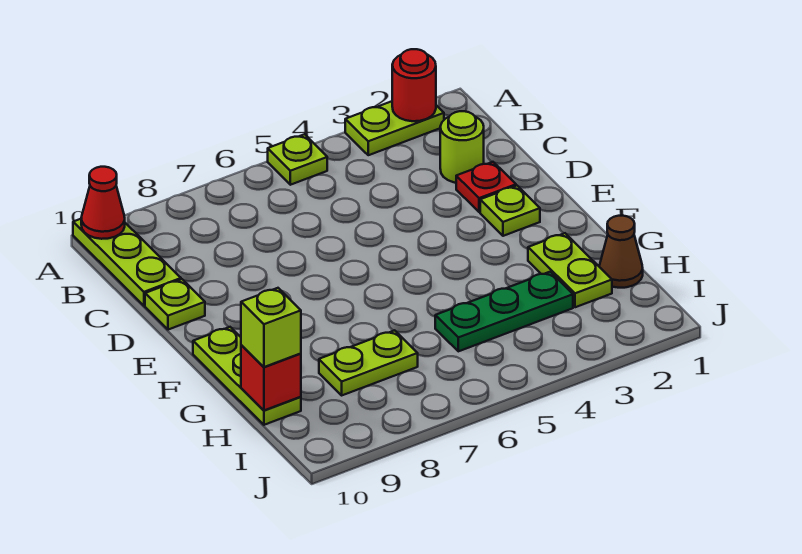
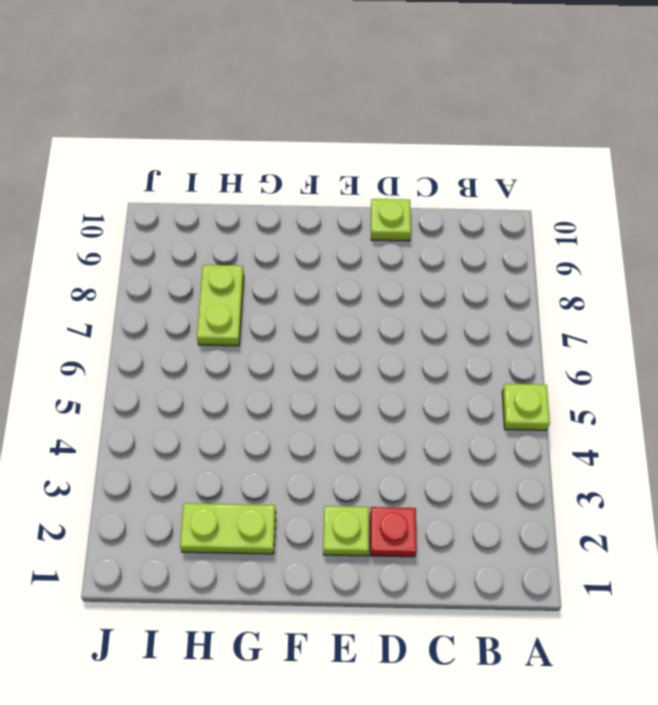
none -> lime plate A2:A3 level 1
none -> lime plate A10:C10 level 1
none -> lime round brick C2 level 1

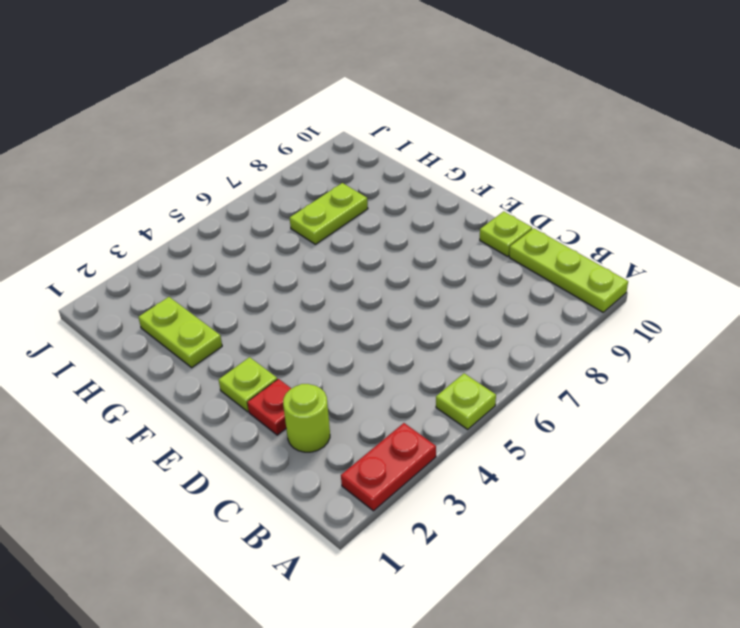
red plate A2:A3 level 1 -> lime plate A2:A3 level 1
none -> lime plate F10:H10 level 1
none -> brown cone H1 level 1
none -> green plate H3:H5 level 1

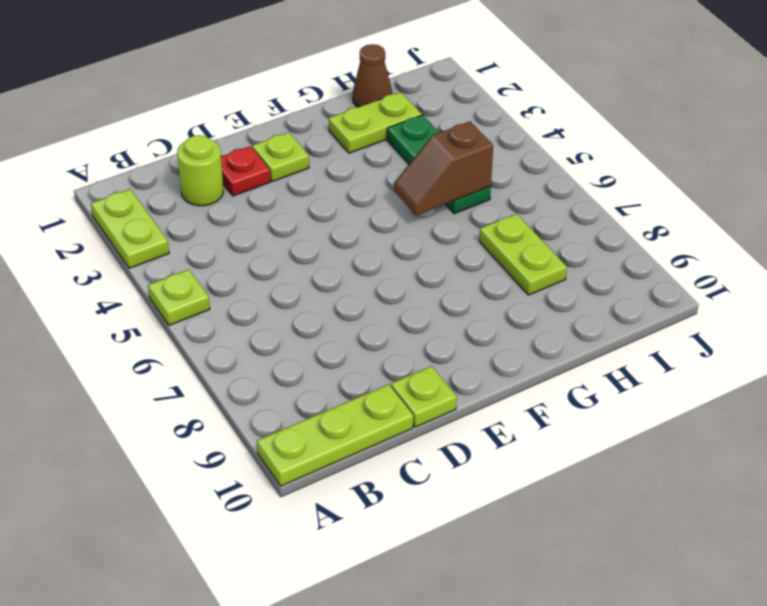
brown slope G5:H5 level 2 top H -> none
none -> lime plate F10:H10 level 1
none -> red round brick A2 level 2
none -> red cone A10 level 2

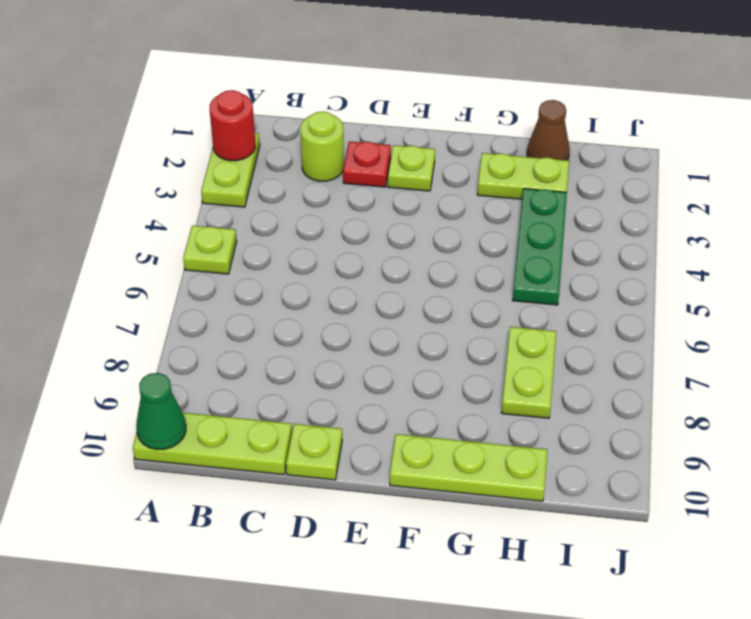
green cone A10 level 2 -> red cone A10 level 2
none -> red brick H10 level 2
none -> lime brick H10 level 3

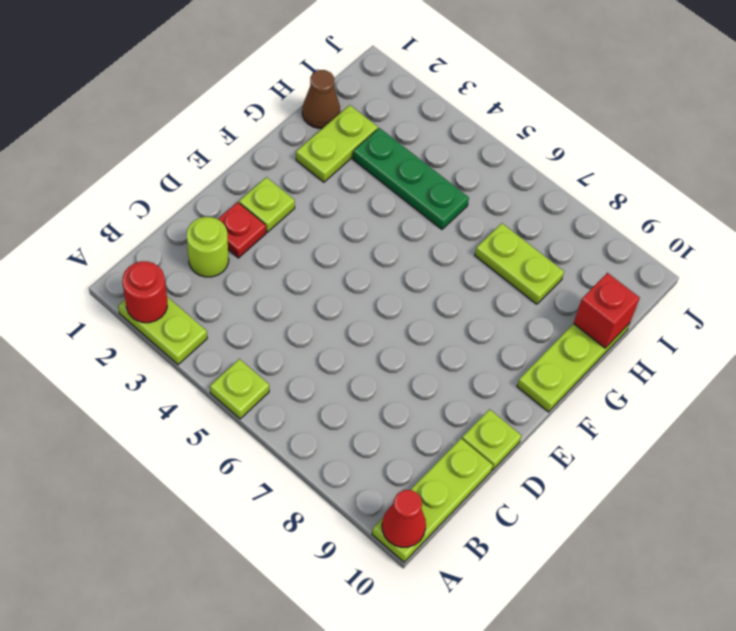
none -> lime brick H10 level 3

